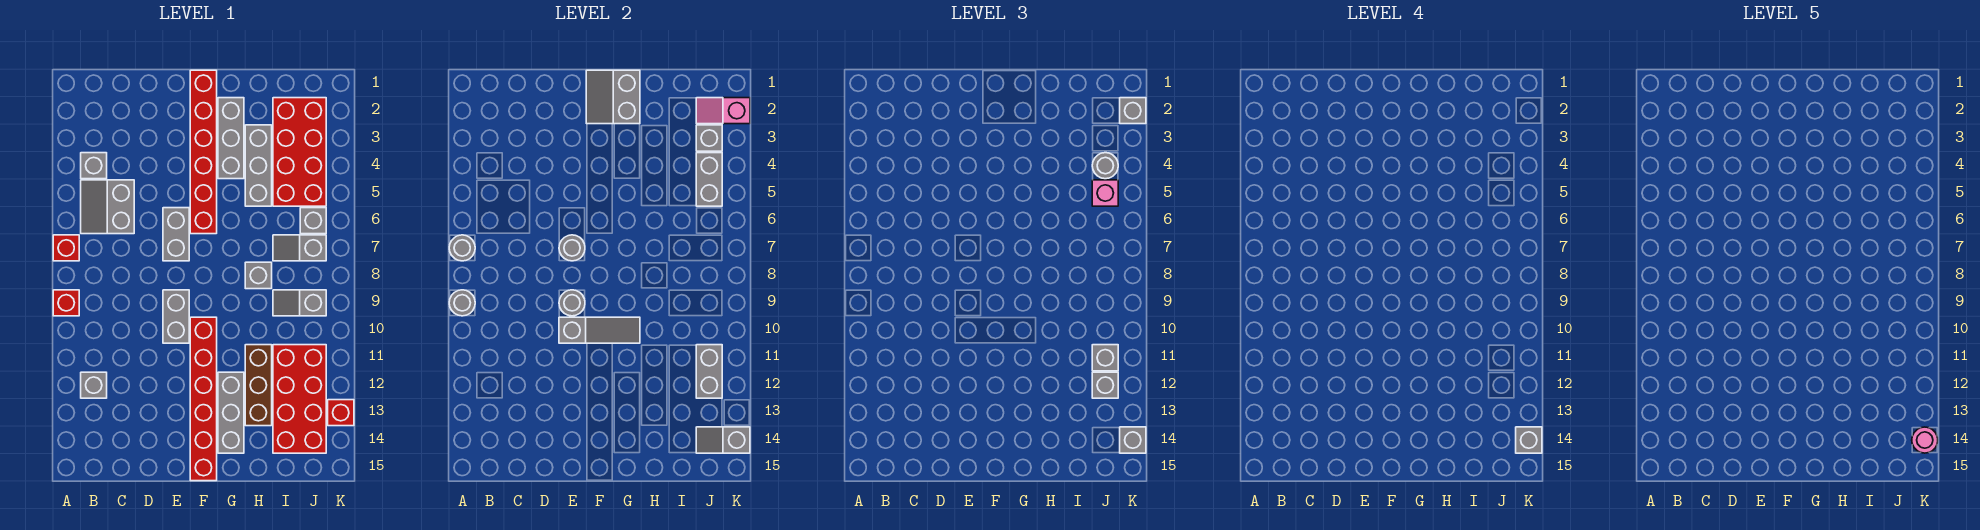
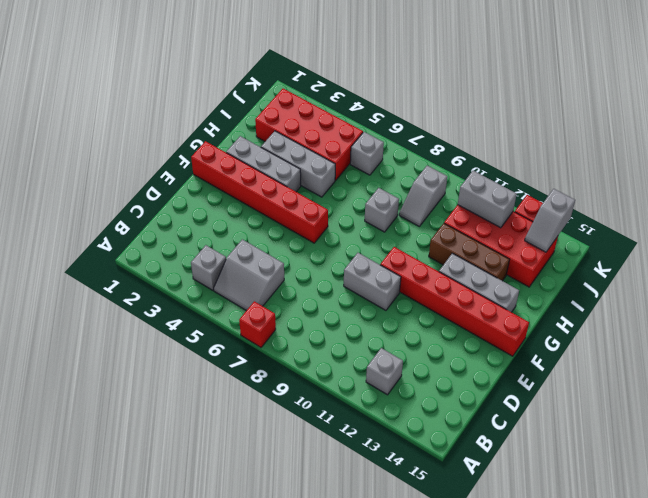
none -> red brick A9 level 1
none -> grey brick E6:E7 level 1
none -> grey slope I7:J7 level 1 top J
none -> grey round brick A7 level 2

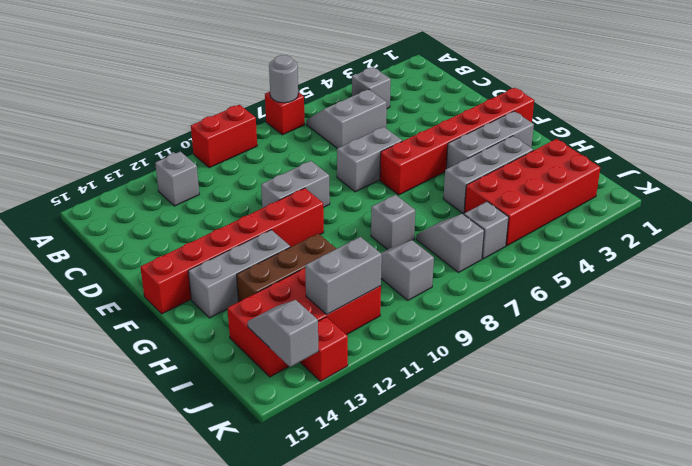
red brick A9:A10 level 1 -> red brick A9 level 1
none -> grey round brick A9 level 2
none -> grey round brick E7 level 2
none -> grey round brick E9 level 2
none -> grey slope E10:G10 level 2 top E

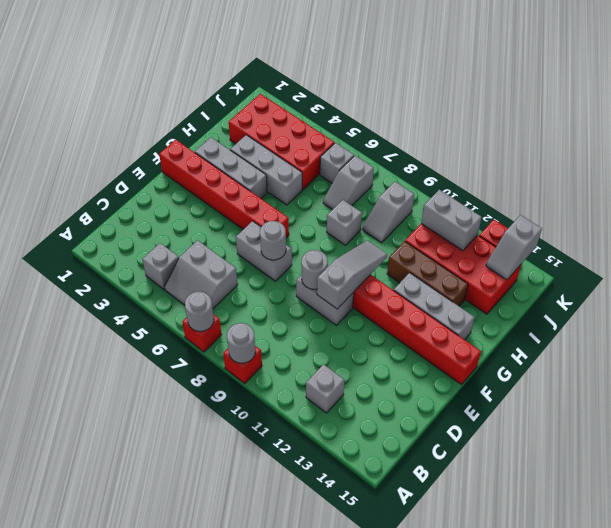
none -> grey slope F1:G2 level 2 top G
none -> pink slope J2:K2 level 2 top K
none -> grey brick J3 level 2
none -> grey brick J4:J5 level 2

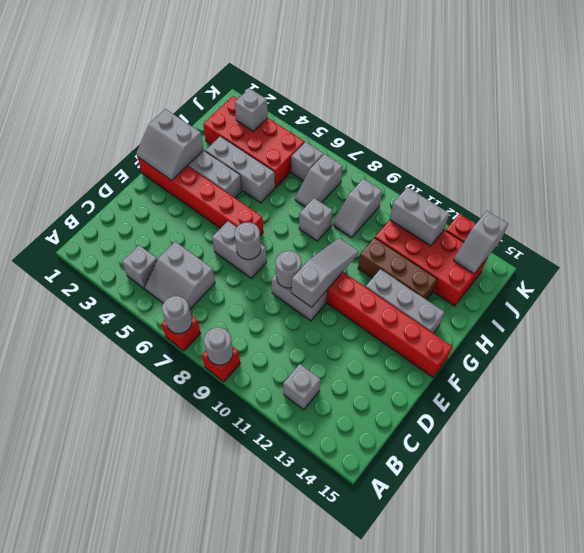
none -> pink slope J2:K2 level 2 top K
none -> grey brick J4:J5 level 2
none -> grey round brick J4 level 3
none -> pink brick J5 level 3

